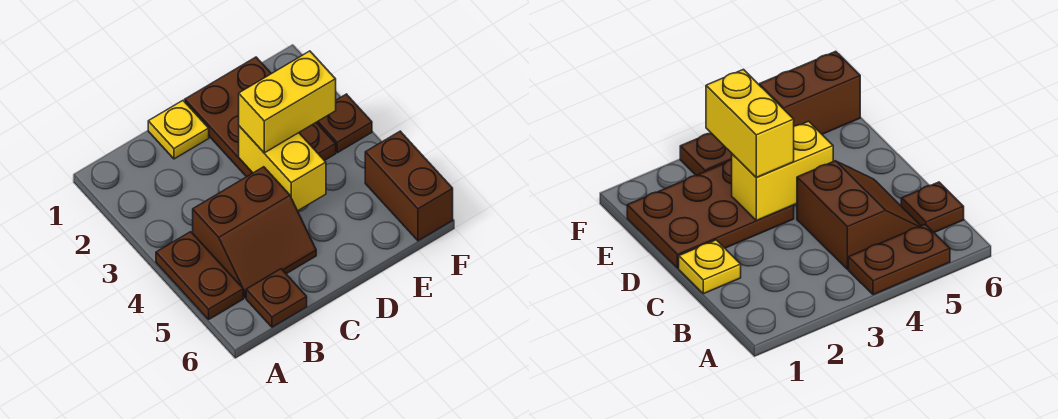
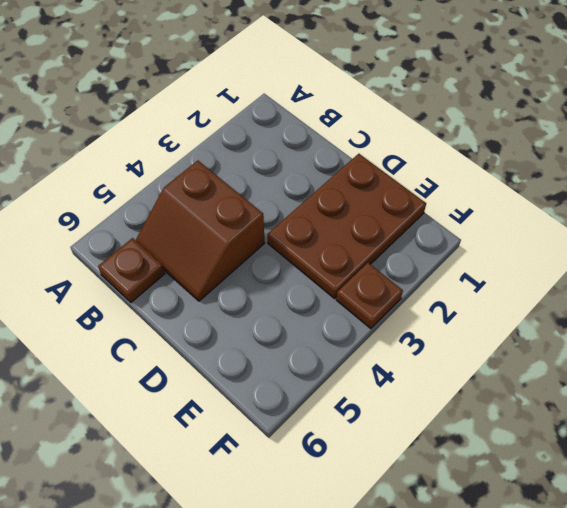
none -> brown plate A4:A5 level 1
none -> yellow plate C1 level 1

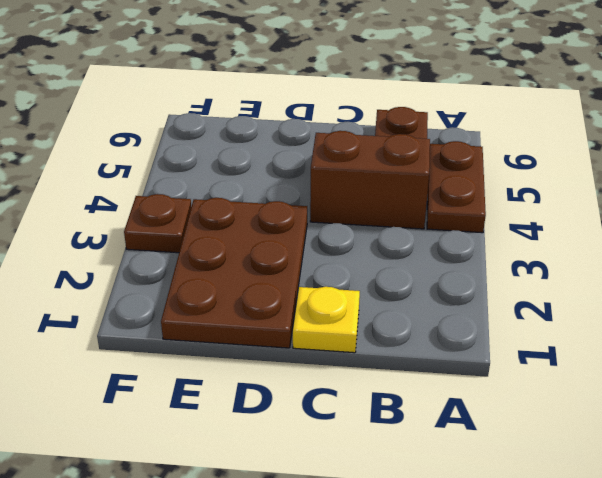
none -> brown brick F5:F6 level 1
none -> yellow brick D3:D4 level 2

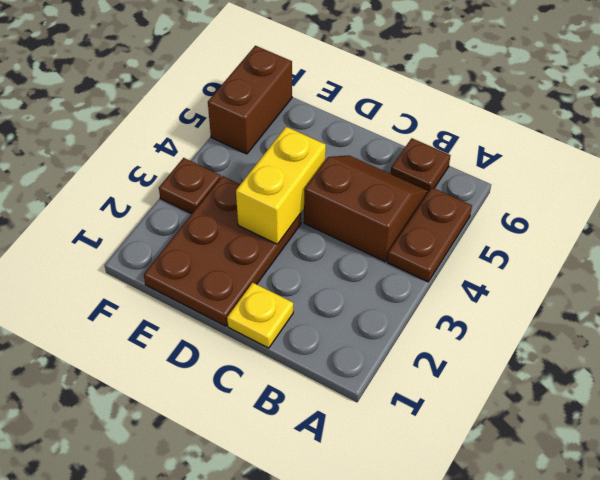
none -> yellow brick D3:E3 level 3

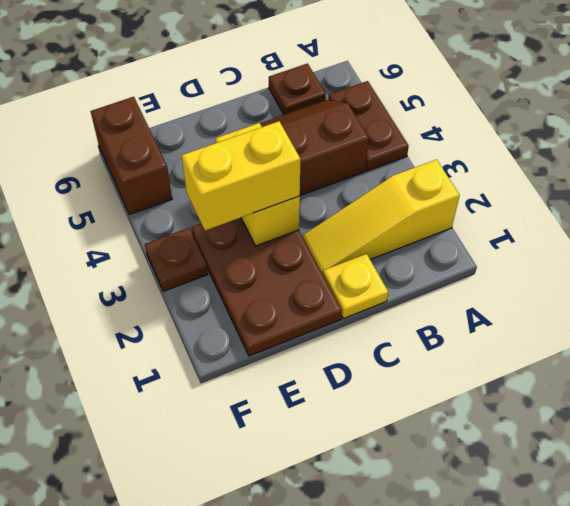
yellow slope A2:C2 level 1 top A -> none

